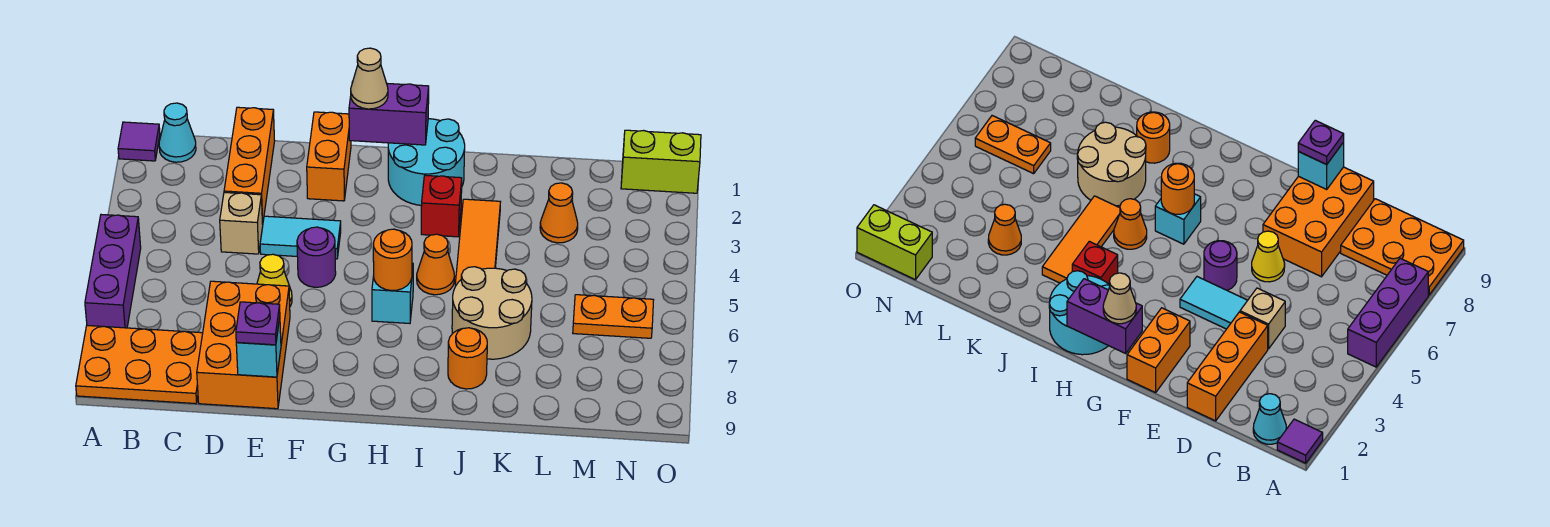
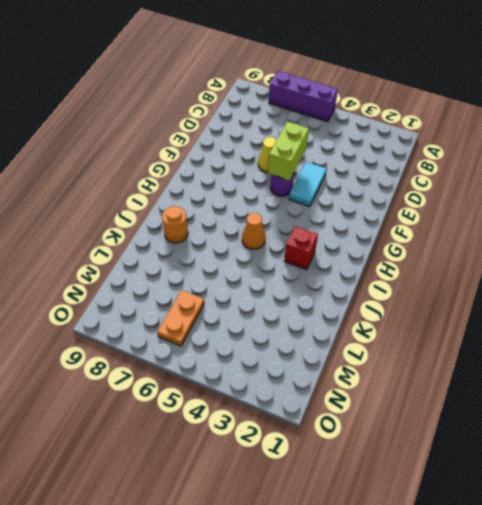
lime brick E5:F5 level 2 -> lime brick N1:O1 level 1
none -> purple tile A1 level 1
none -> orange plate A8:C9 level 1
none -> cyan cone B1 level 1

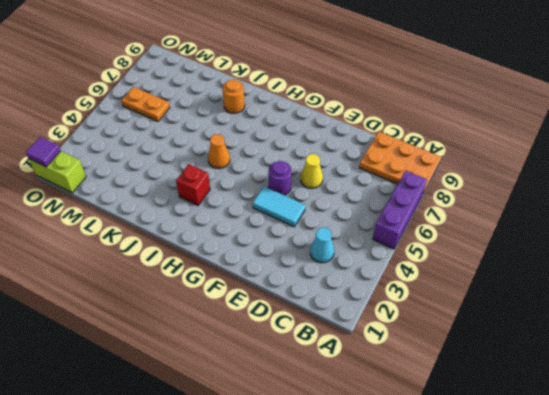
cyan cone C3 level 1 -> cyan cone B1 level 1
purple tile O1 level 2 -> purple tile A1 level 1
none -> orange brick D1:D3 level 1
none -> tan brick D4 level 1
none -> orange brick D7:E9 level 1

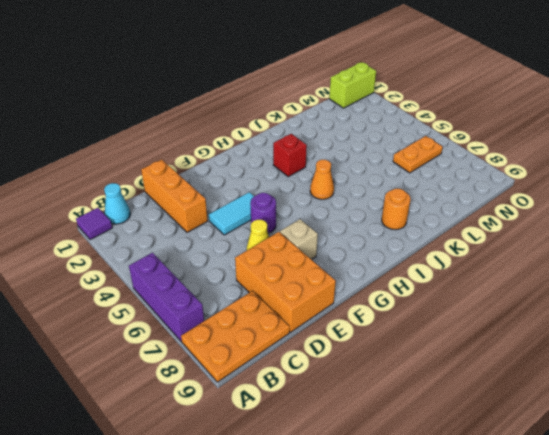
tan brick F7 level 1 -> tan brick D4 level 1
none -> orange brick F1:F2 level 1
none -> cyan round brick H1:I2 level 1
none -> cyan brick H6 level 1

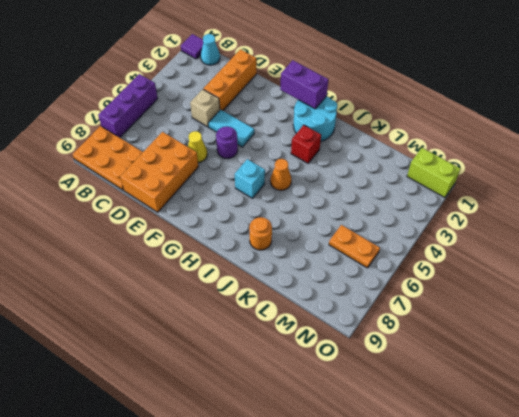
none -> orange brick F1:F2 level 1
none -> orange tile J3:J5 level 1
none -> tan round brick J6:K7 level 1

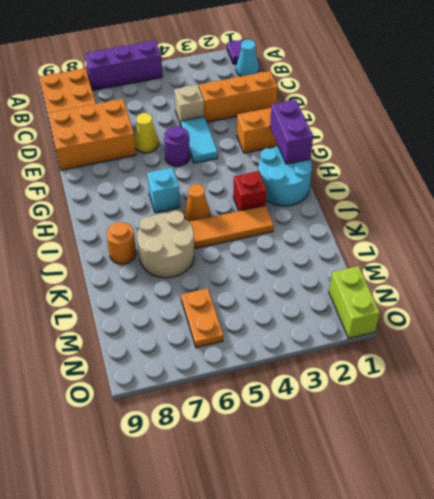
none -> orange cone L3 level 1
none -> cyan brick E9 level 2
none -> orange round brick H6 level 2

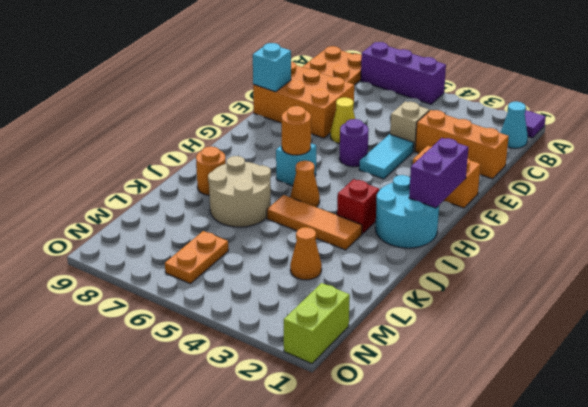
none -> purple plate E9 level 3
none -> tan cone G1 level 3

